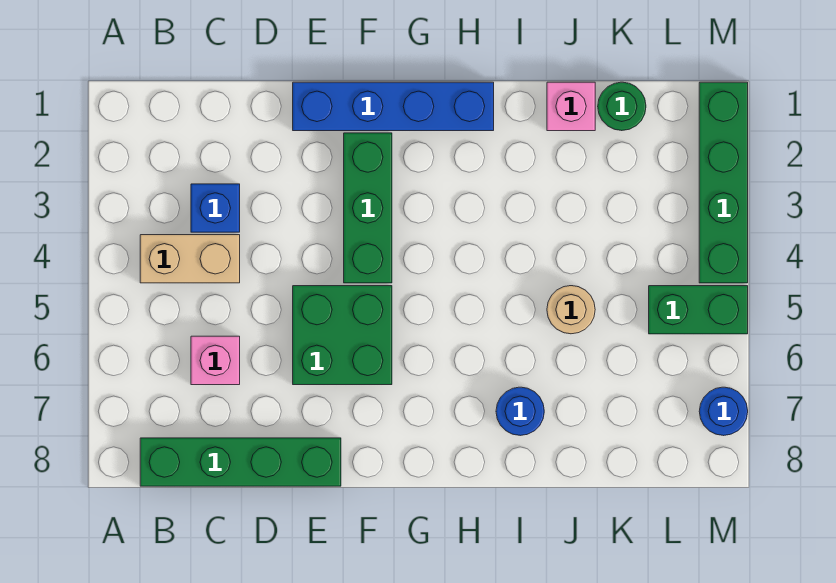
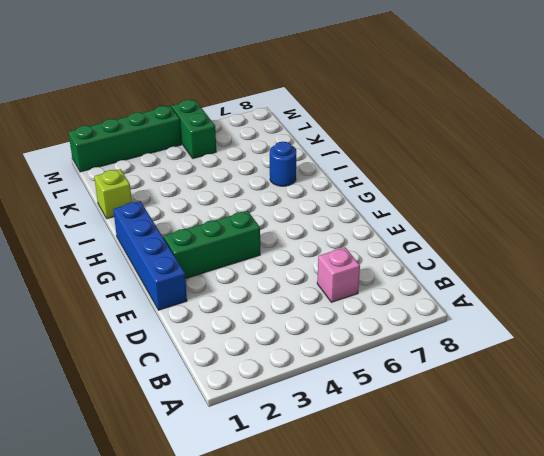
lime brick J1 level 1 -> pink brick J1 level 1
none -> tan brick B4:C4 level 1
none -> green brick B8:E8 level 1
none -> blue brick C3 level 1

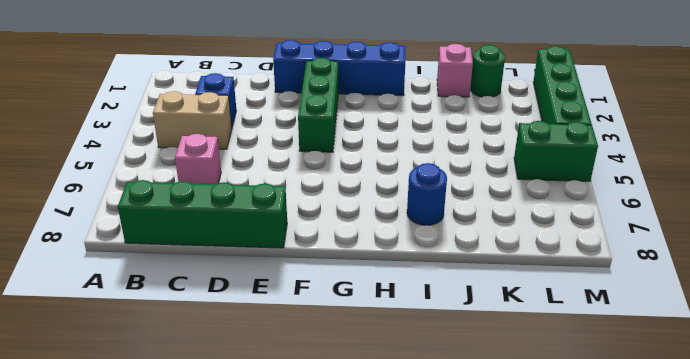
none -> green brick E5:F6 level 1
none -> tan round brick J5 level 1
none -> blue round brick M7 level 1

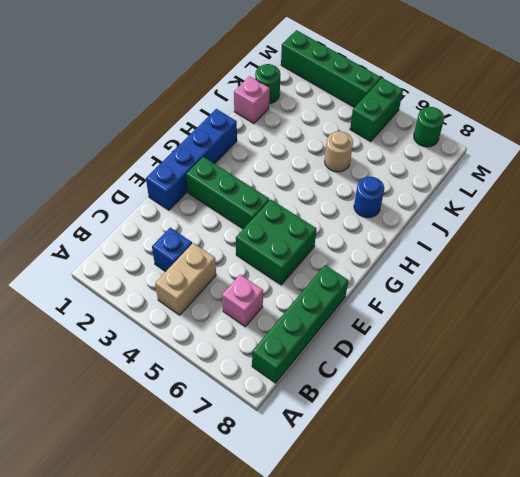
green round brick M7 level 1 -> blue round brick M7 level 1

